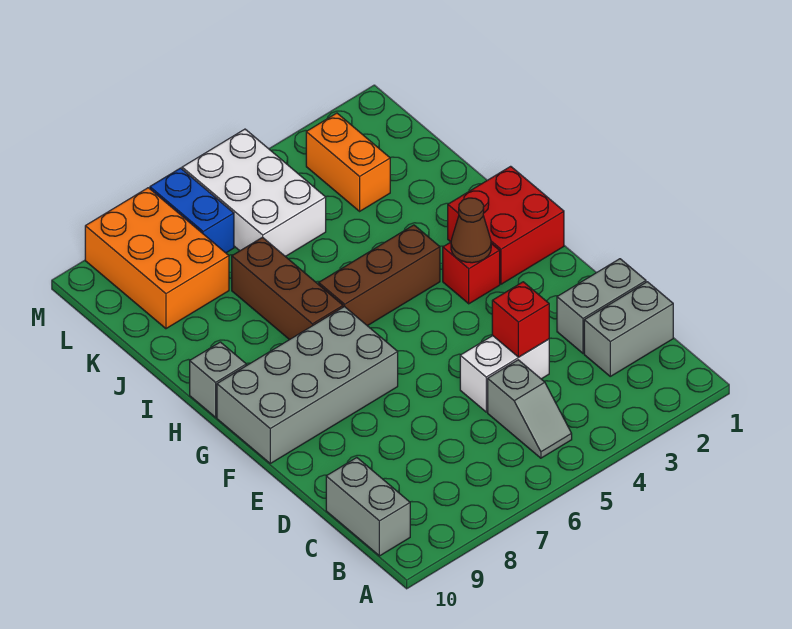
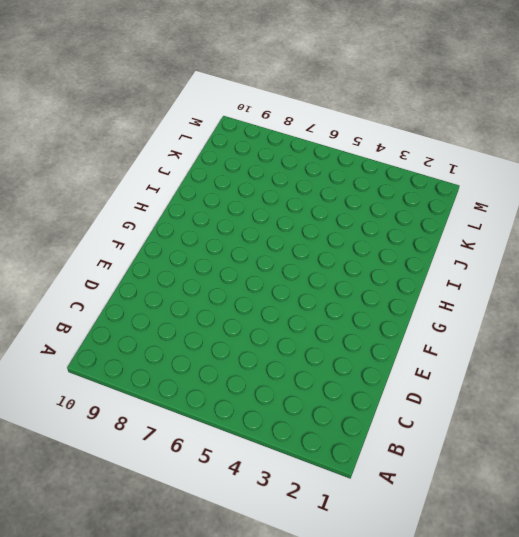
none -> grey slope B5:C5 level 1 top C
none -> grey brick B10:C10 level 1
none -> grey brick C1:C2 level 1

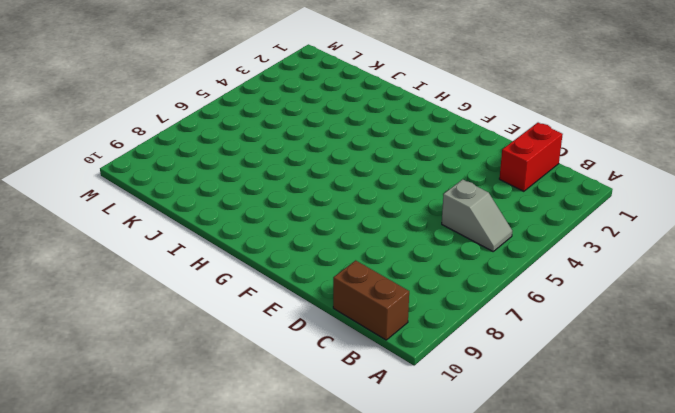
brown brick B10:C10 level 1 -> grey brick B10:C10 level 1
red brick C1:C2 level 1 -> grey brick C1:C2 level 1
none -> grey brick D1:D2 level 1
none -> white brick D4:D5 level 1
none -> grey brick F7:G10 level 1

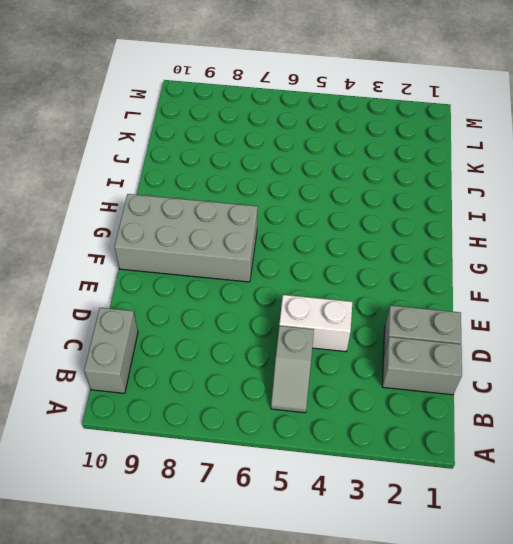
none -> red brick G1:H2 level 1
none -> red brick G3 level 1
none -> brown brick H4:H6 level 1

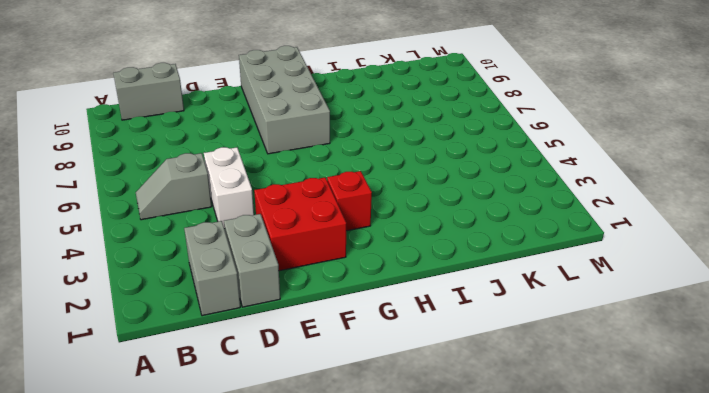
red brick E2:F3 level 1 -> red brick G1:H2 level 1
none -> brown brick H4:H6 level 1
none -> brown brick H7:J7 level 1
none -> grey brick H10 level 1

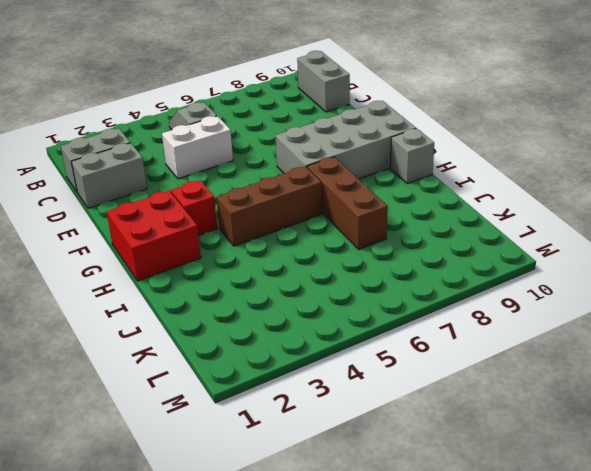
none -> orange brick K3:L3 level 1
none -> white brick K5:M6 level 1
none -> orange brick K8:M9 level 1

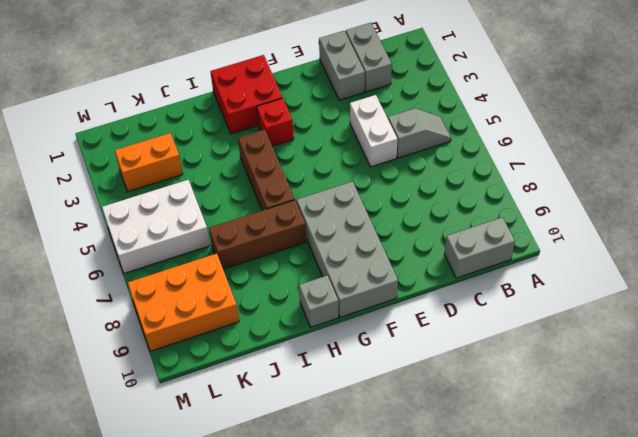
none -> blue brick L7:M7 level 1
none -> red brick D4 level 2
none -> brown cone G3 level 2

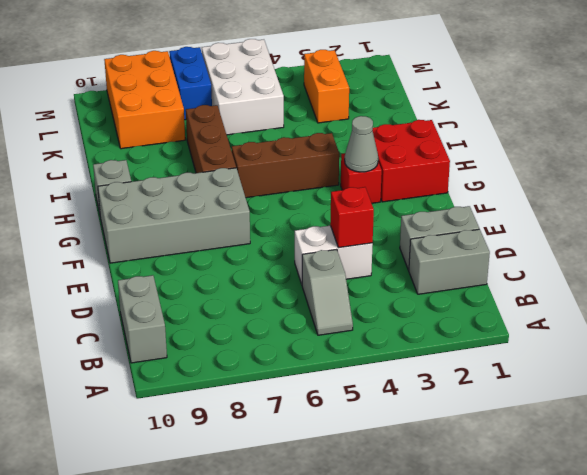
grey cone G3 level 2 -> brown cone G3 level 2

